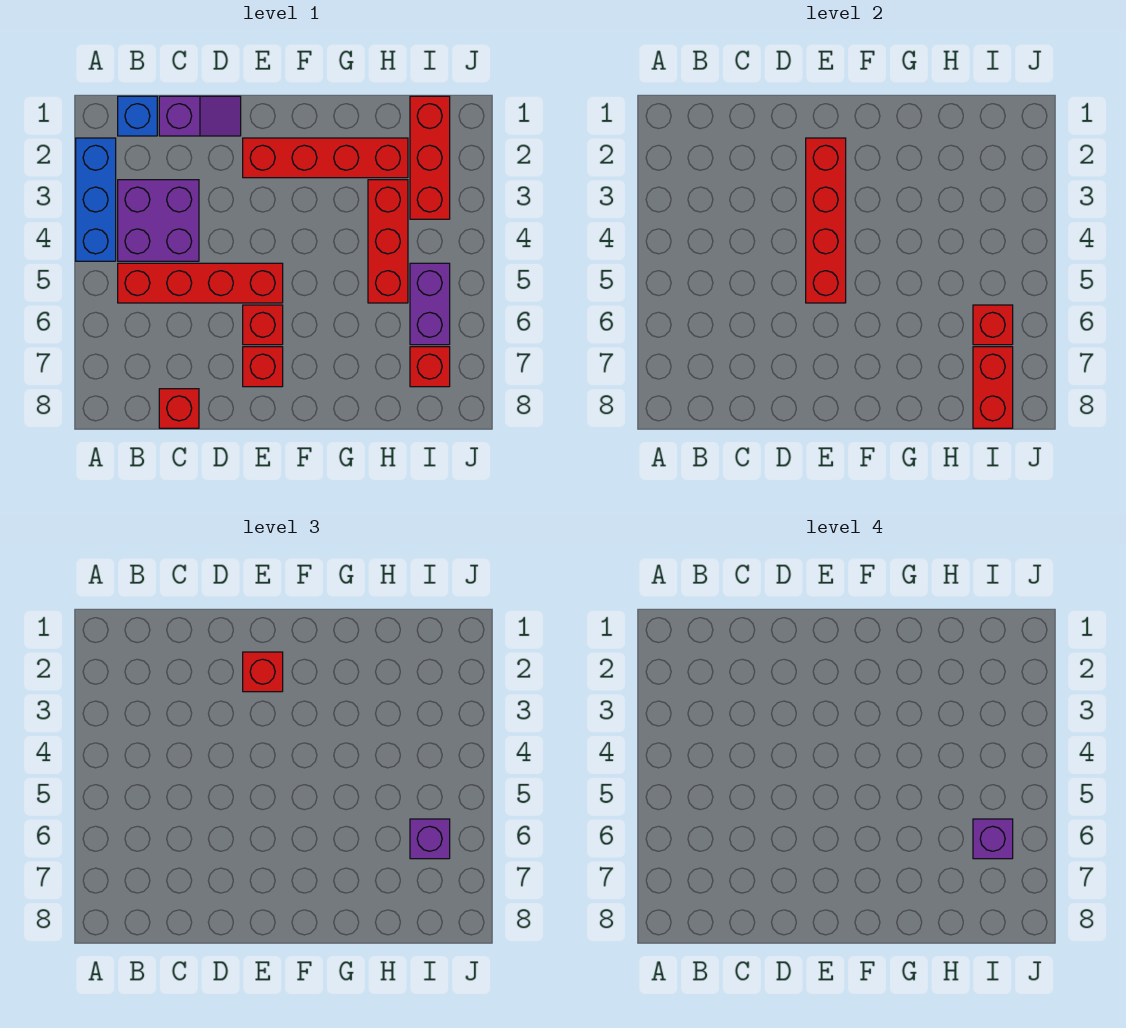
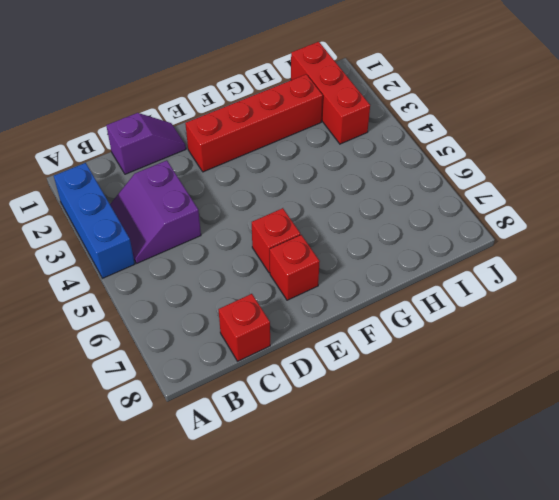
purple slope B3:C4 level 1 top C -> purple brick B3:C4 level 1
none -> blue brick B1 level 1
none -> red brick B5:E5 level 1
none -> red brick H3:H5 level 1

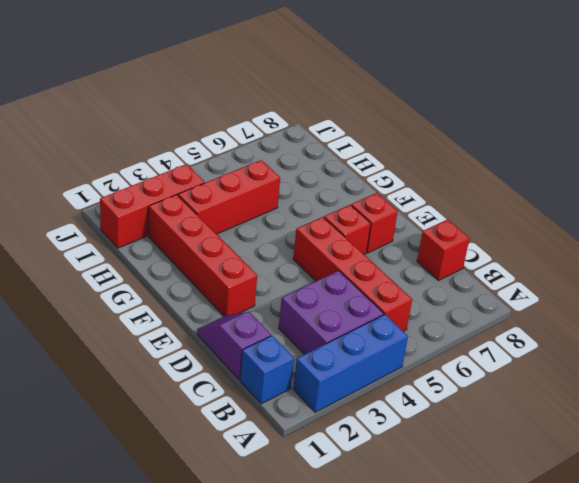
none -> purple brick I5:I6 level 1
none -> red brick I7 level 1
none -> red brick E2:E5 level 2

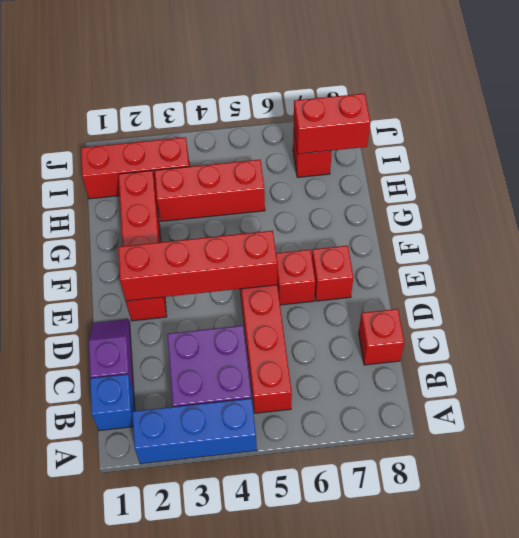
none -> purple brick I5:I6 level 1
none -> red brick I6 level 2
none -> red brick E2 level 3

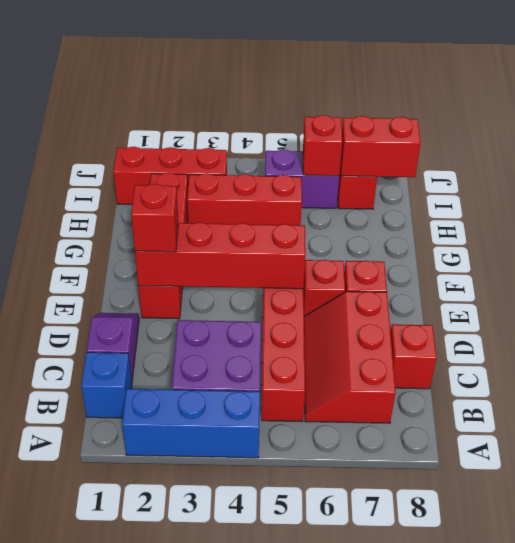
red slope B6:D7 level 1 top 7 -> none
none -> purple brick I6 level 3
none -> purple brick I6 level 4

